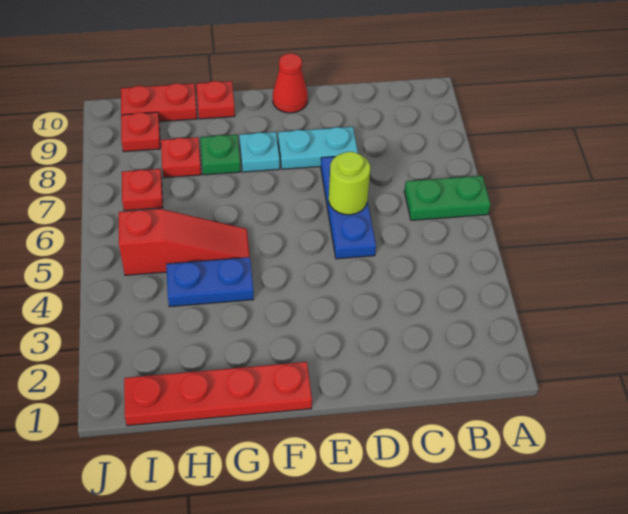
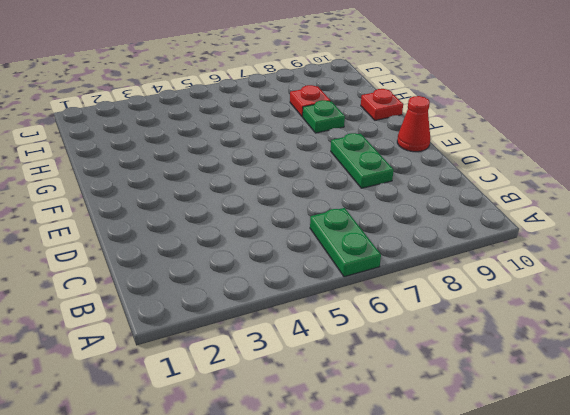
green plate D8:E8 level 1 -> cyan plate D8:E8 level 1
none -> blue plate D5:D7 level 1
none -> red plate F1:I1 level 1
none -> cyan plate F8 level 1

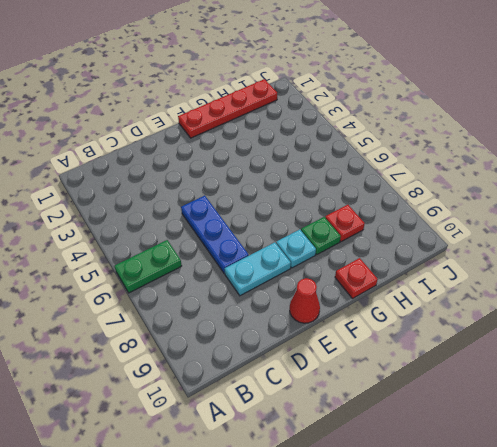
none -> blue plate G4:H4 level 1
none -> red slope G5:I5 level 1 top I
none -> red plate H10:I10 level 1

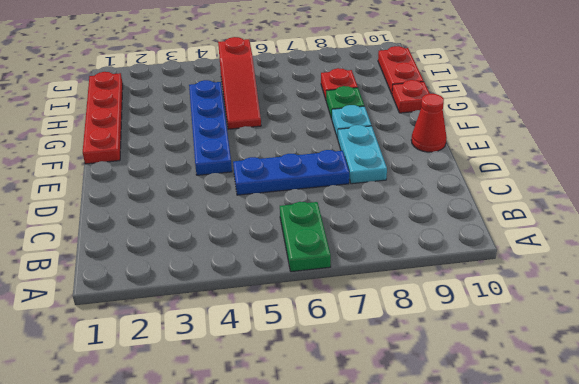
blue plate E4:H4 level 1 -> blue plate G4:H4 level 1
none -> red plate I7 level 1
none -> red plate I9 level 1
none -> lime round brick D6 level 2

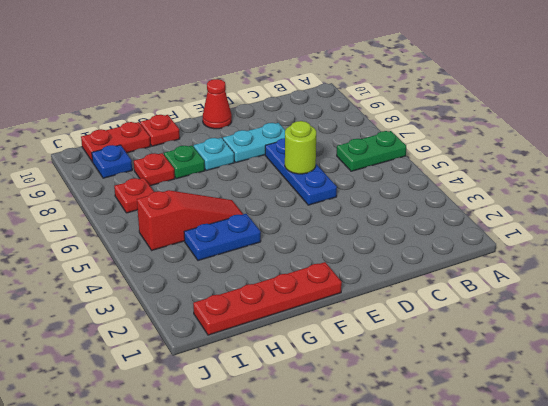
blue plate I9 level 1 -> red plate I9 level 1

